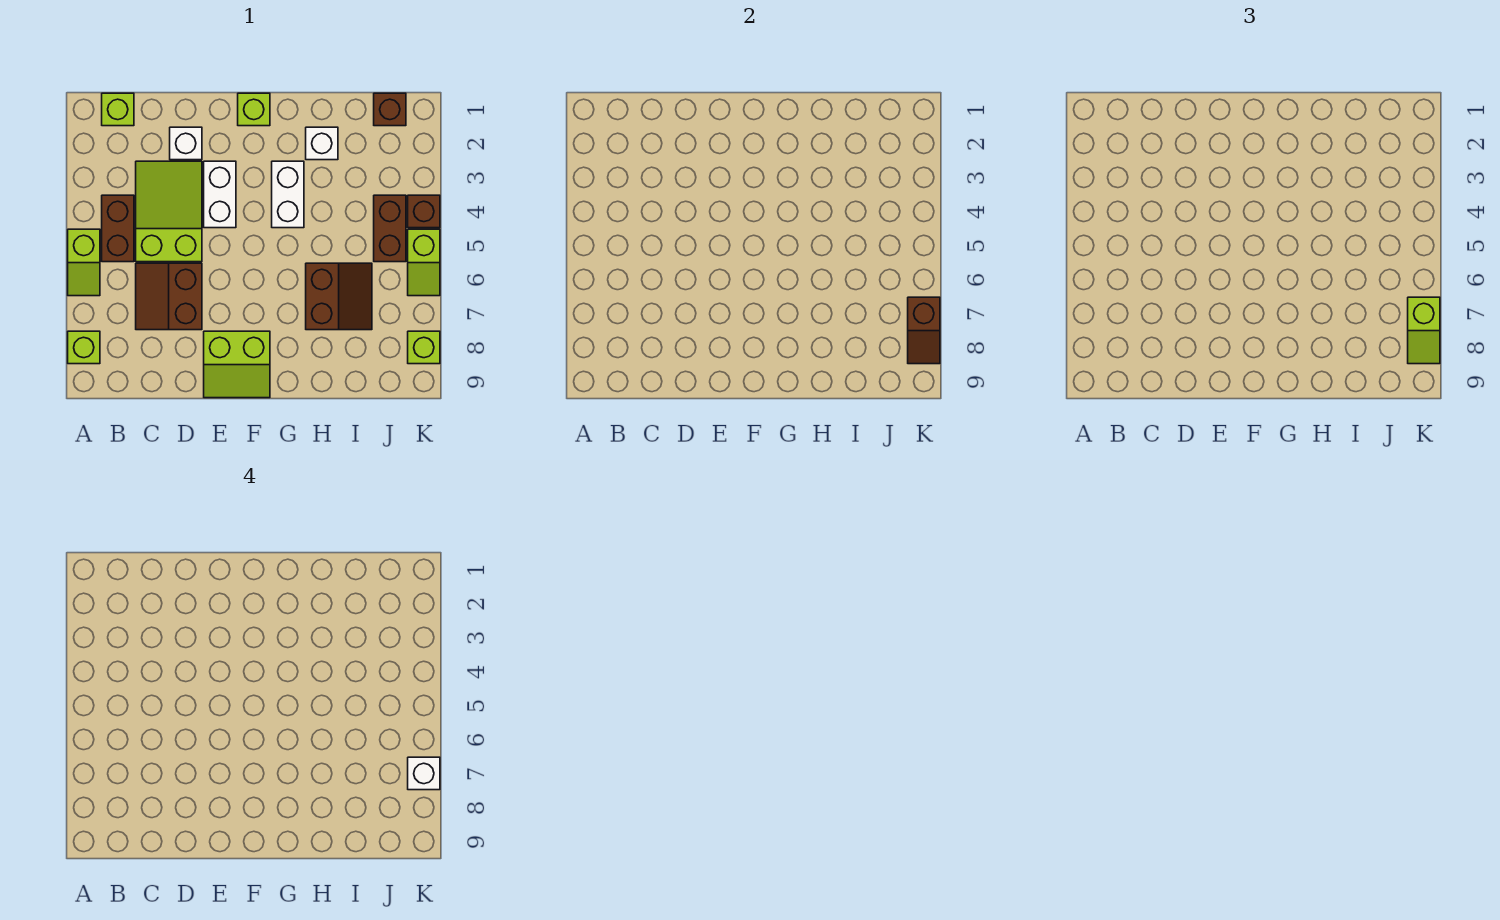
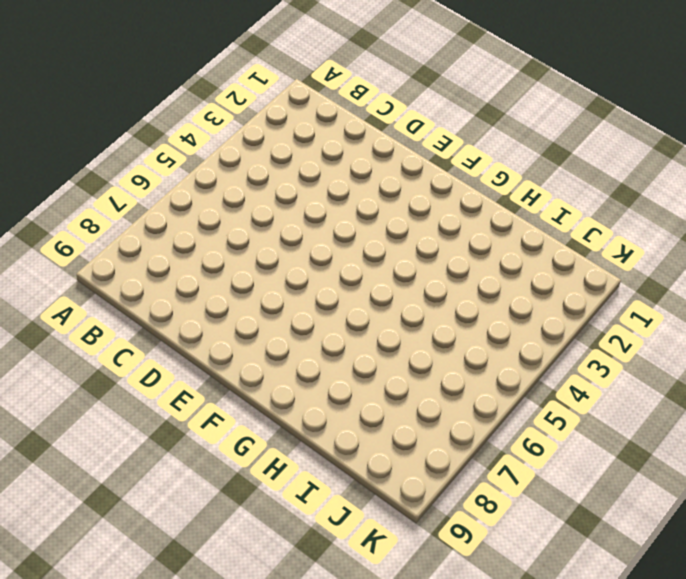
none -> lime slope A5:A6 level 1 top 5
none -> lime brick A8 level 1
none -> lime brick B1 level 1

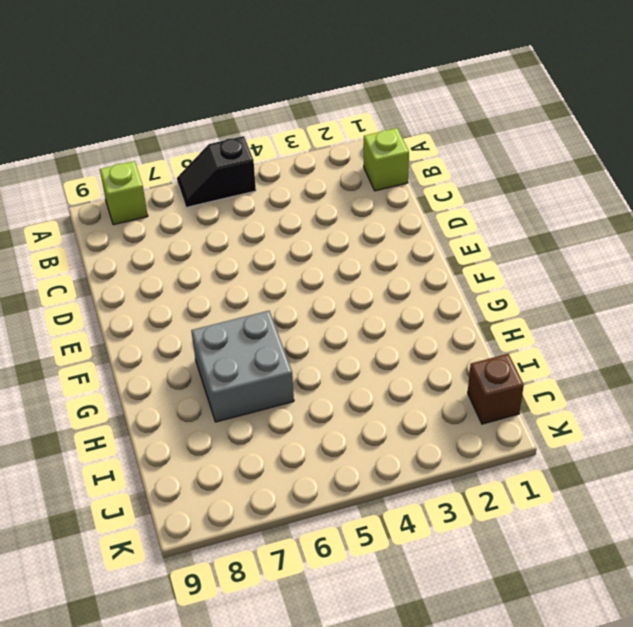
black slope A5:A6 level 1 top 5 -> lime slope A5:A6 level 1 top 5
grey brick G6:H7 level 1 -> brown slope H6:I7 level 1 top H
none -> brown brick B4:B5 level 1
none -> lime slope C3:D5 level 1 top 5
none -> brown slope C6:D7 level 1 top D

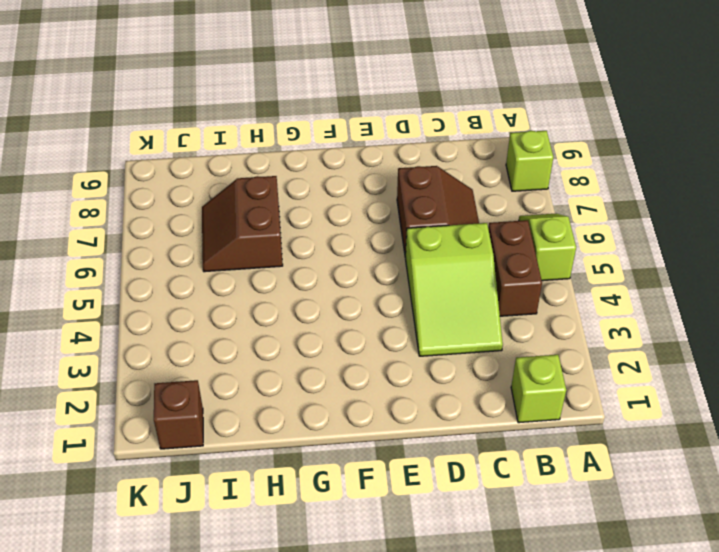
none -> white brick D2 level 1
none -> white brick E3:E4 level 1
none -> lime slope E8:F9 level 1 top 8

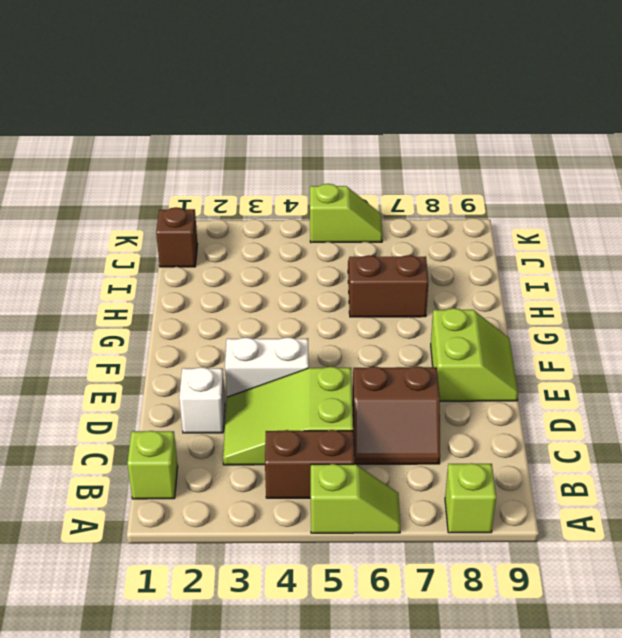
none -> lime brick F1 level 1
none -> white brick G3:G4 level 1
none -> white brick H2 level 1

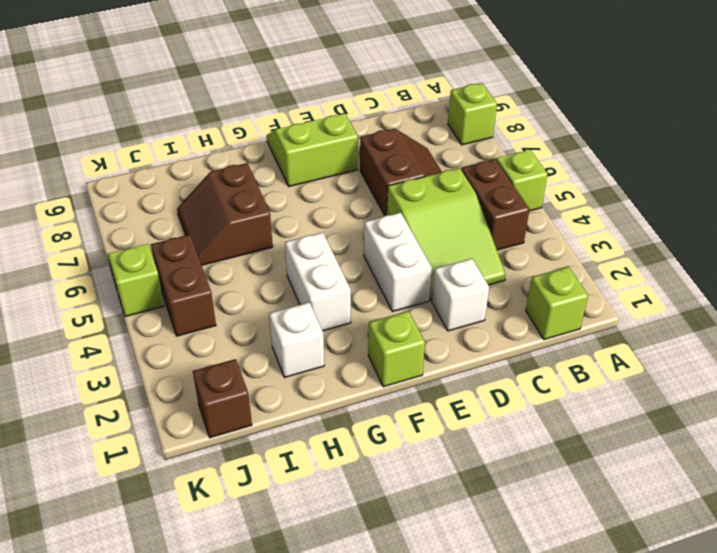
none -> brown brick K4 level 1
none -> lime brick K8 level 1
none -> brown slope K7:K8 level 2 top 7

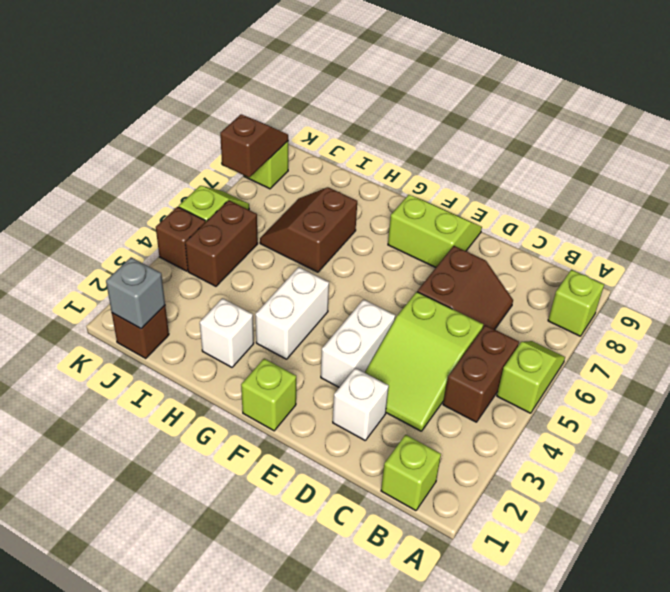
grey brick J1 level 2 -> none
none -> lime slope K7:K8 level 3 top 7
none -> white brick K7 level 4

